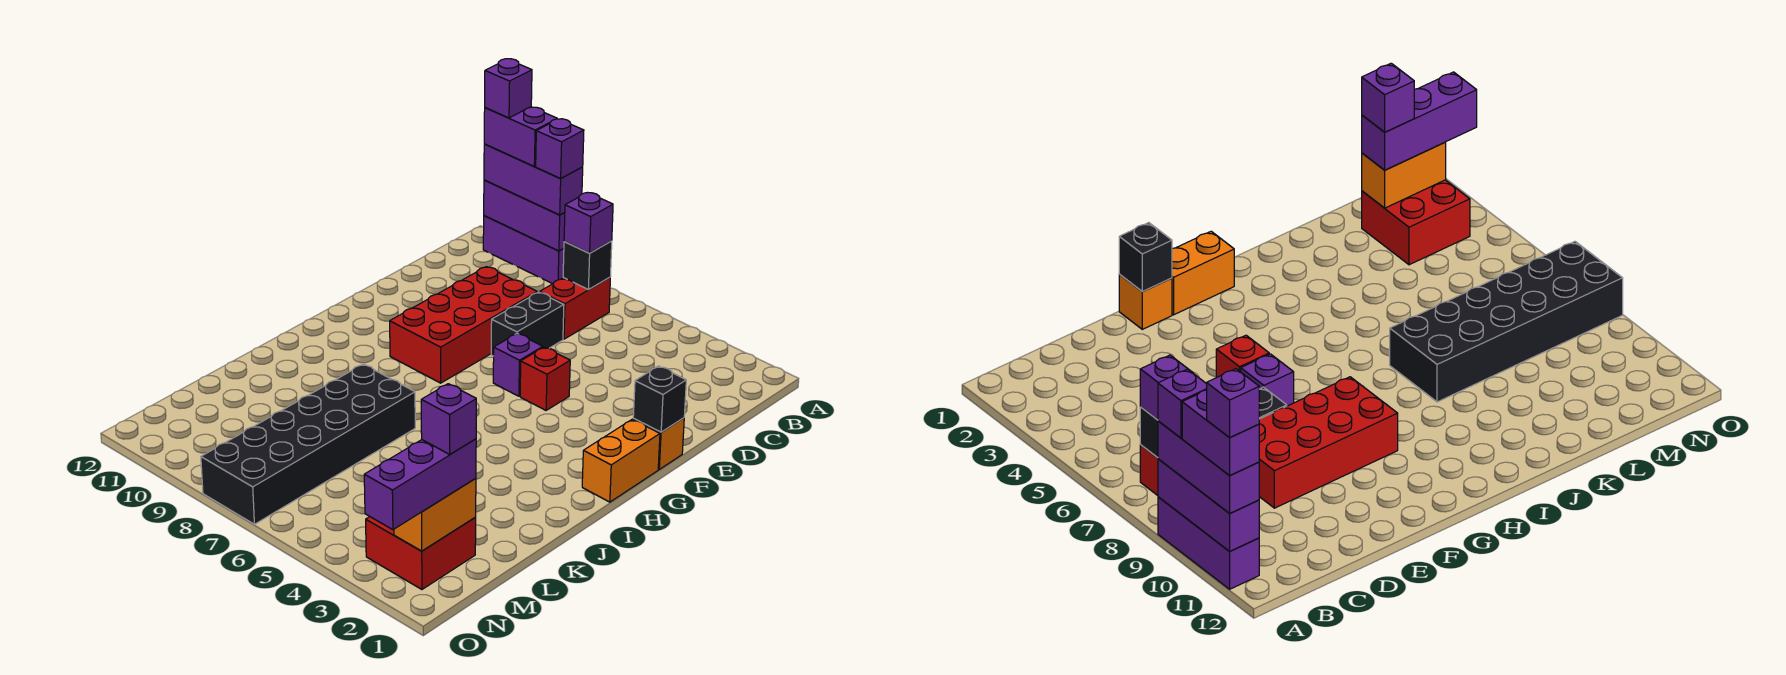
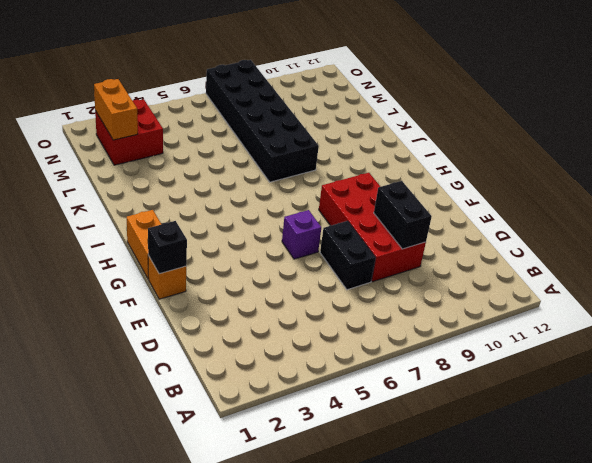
black brick D9:E9 level 2 -> none
none -> purple brick A9:A11 level 1
none -> red brick B7:C7 level 1
none -> red brick F5 level 1

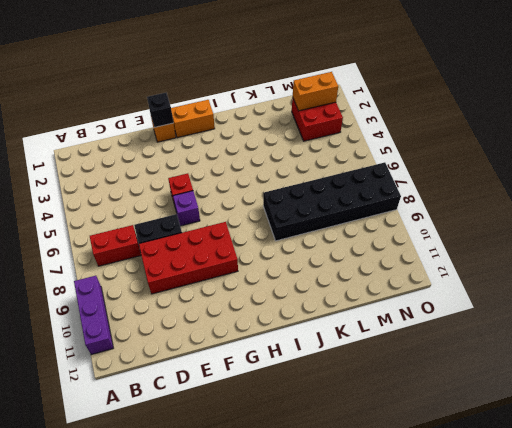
none -> purple brick A9:A11 level 2
none -> black brick B7 level 2
none -> purple brick A9:A11 level 3

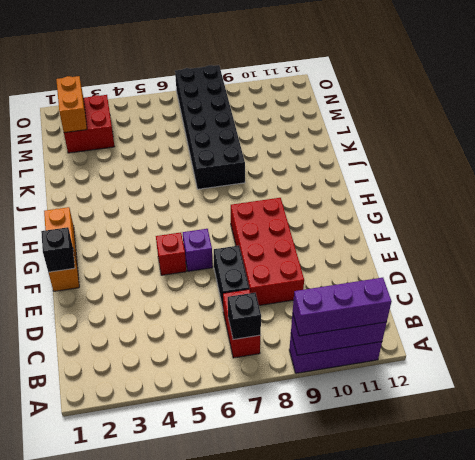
none -> purple brick B7 level 3
none -> purple brick M2:O2 level 3
none -> purple brick A9 level 4

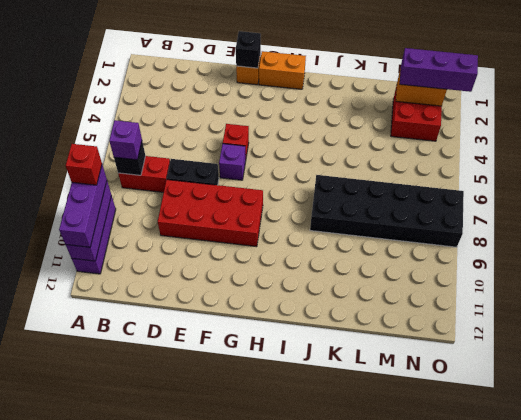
red brick A9 level 4 -> purple brick A9 level 4
none -> purple brick A10:A11 level 4
none -> purple brick M2 level 4
none -> purple brick A11 level 5

